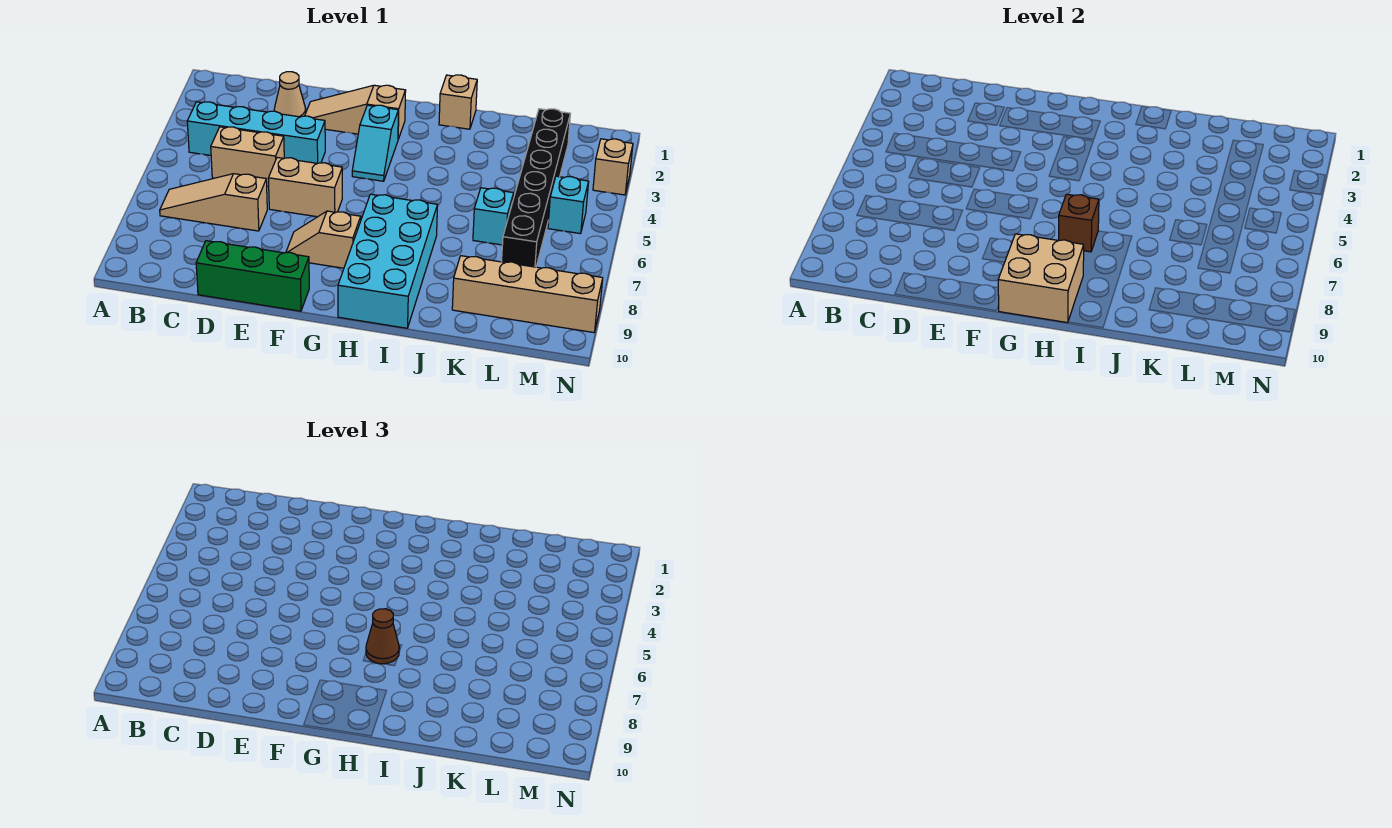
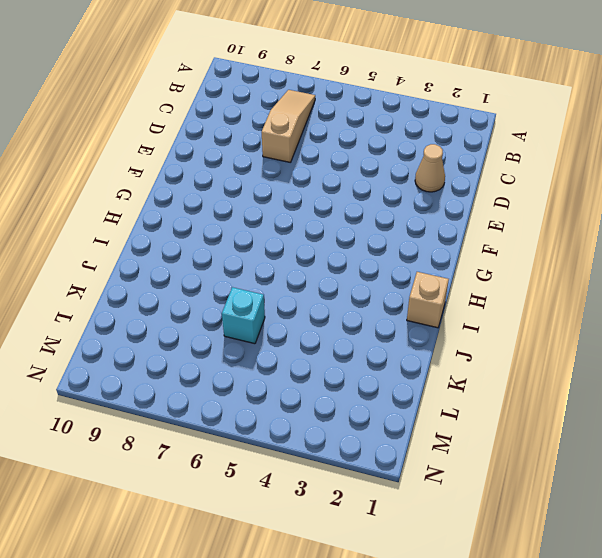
none -> cyan brick B4:E4 level 1
none -> tan brick C5:D5 level 1
none -> green brick D10:F10 level 1

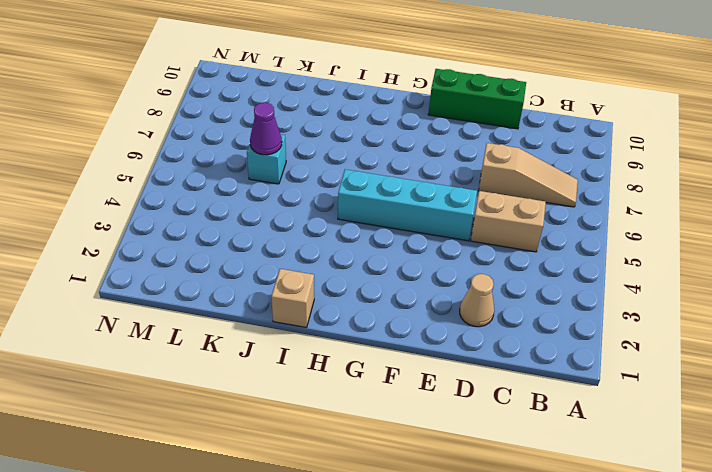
cyan brick E5:H5 level 1 -> cyan brick B4:E4 level 1
purple cone K6 level 2 -> none
none -> tan slope E2:G2 level 1 top G
none -> tan brick E6:F6 level 1
none -> tan slope F8:G8 level 1 top G

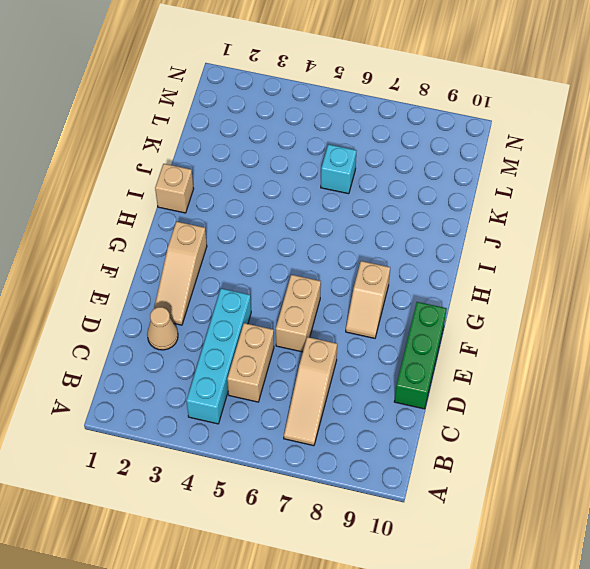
none -> cyan slope G3:G4 level 1 top 3
none -> cyan brick H7:I10 level 1
none -> tan brick K9:N9 level 1

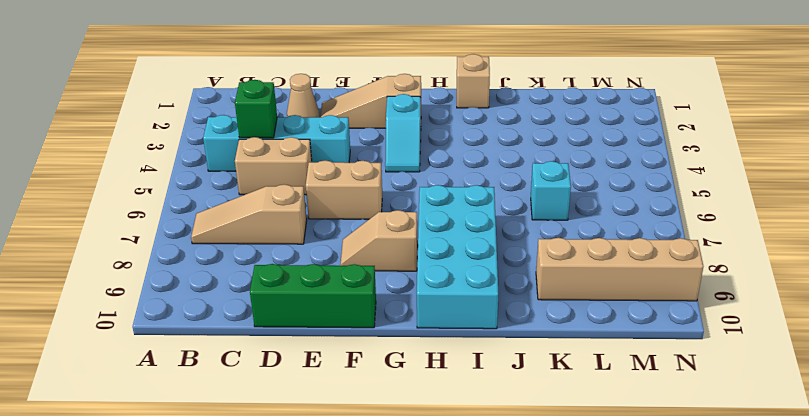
green brick C4 level 2 -> none
none -> black brick L2:L7 level 1
none -> cyan brick M5 level 1
none -> tan brick N3 level 1

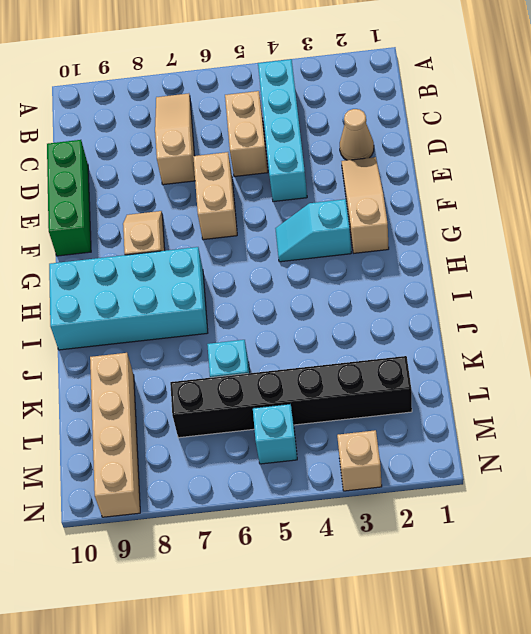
none -> tan brick I1 level 1
none -> tan brick G9:H10 level 2
none -> brown brick H7 level 2

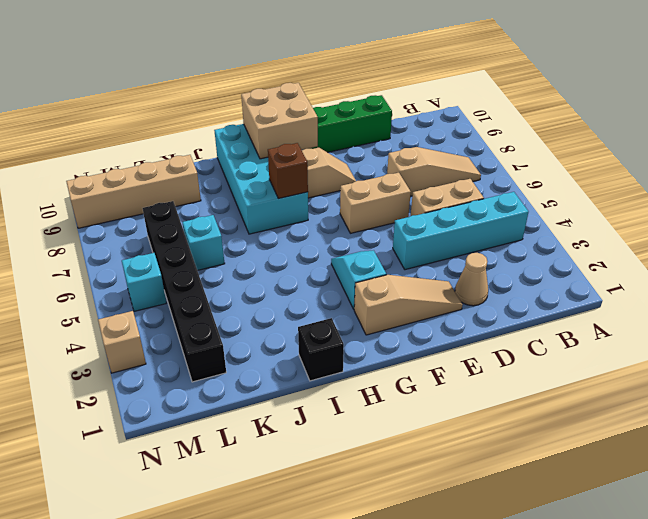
black brick I1 level 1 -> tan brick I1 level 1
none -> brown cone H7 level 3

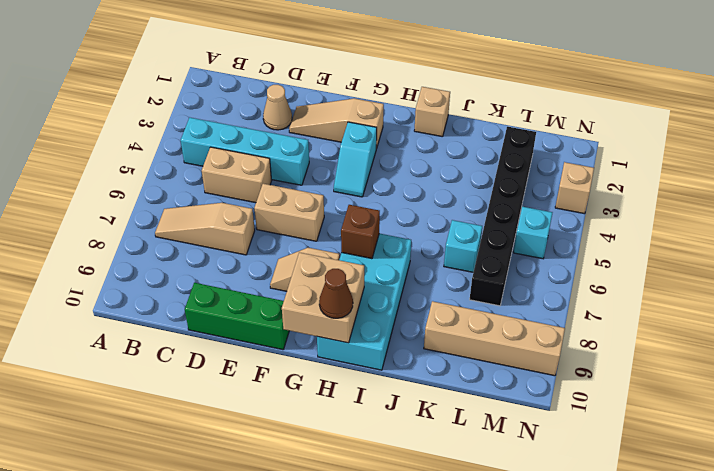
brown cone H10 level 3 -> brown cone H7 level 3

